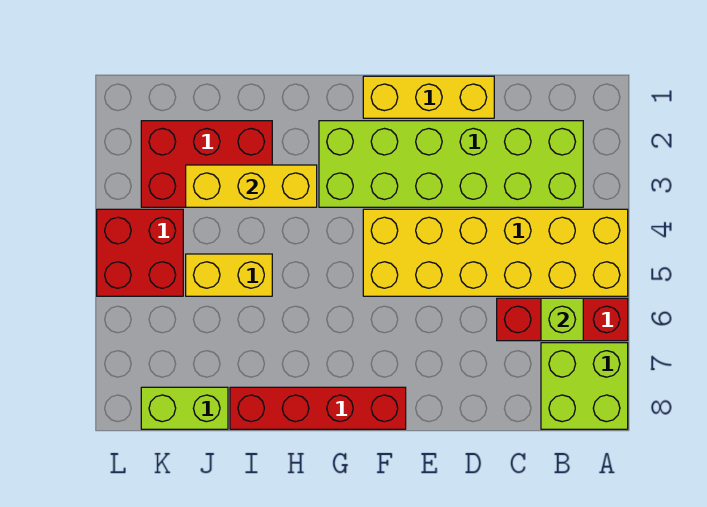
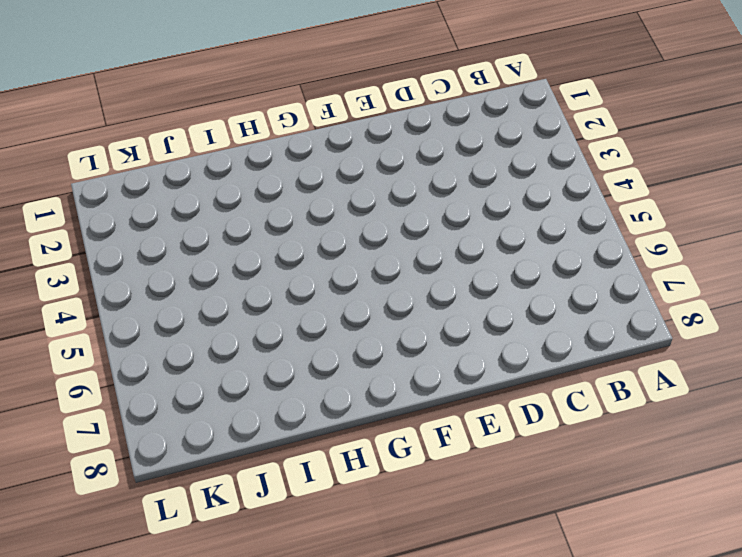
none -> yellow brick A4:F5 level 1
none -> red brick A6:C6 level 1
none -> lime brick A7:B8 level 1

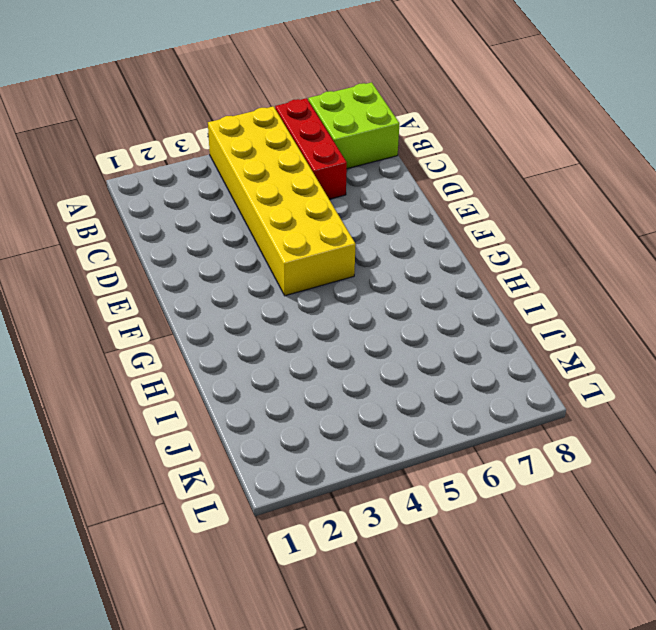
none -> lime brick B2:G3 level 1
none -> yellow brick D1:F1 level 1
none -> red brick F8:I8 level 1

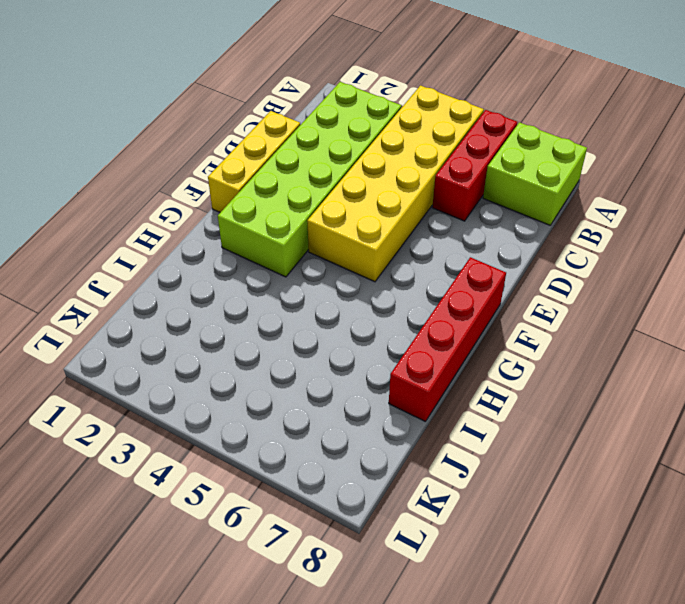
none -> red brick I2:K3 level 1
none -> yellow brick I5:J5 level 1
none -> lime brick J8:K8 level 1

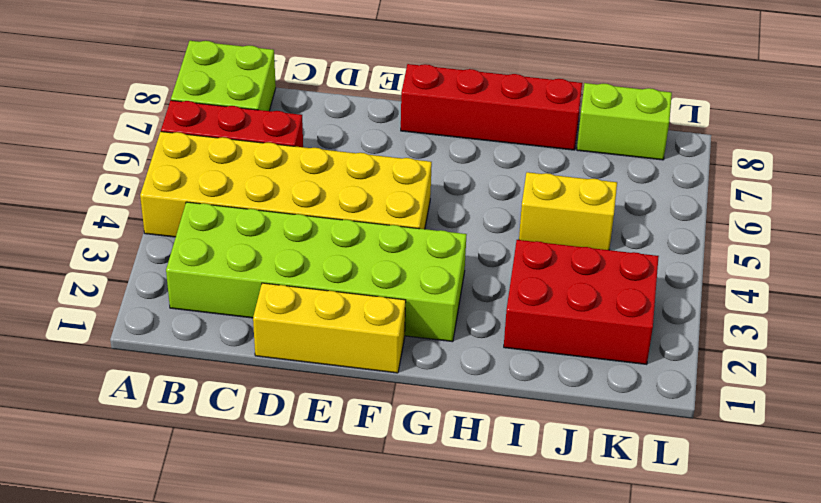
none -> red brick K4:L5 level 1
none -> lime brick B6 level 2
none -> yellow brick H3:J3 level 2

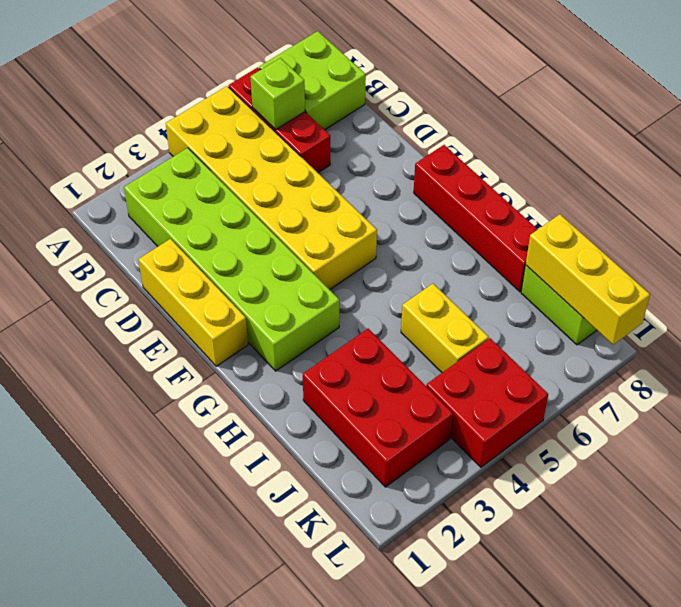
yellow brick J8:L8 level 2 -> yellow brick H3:J3 level 2

